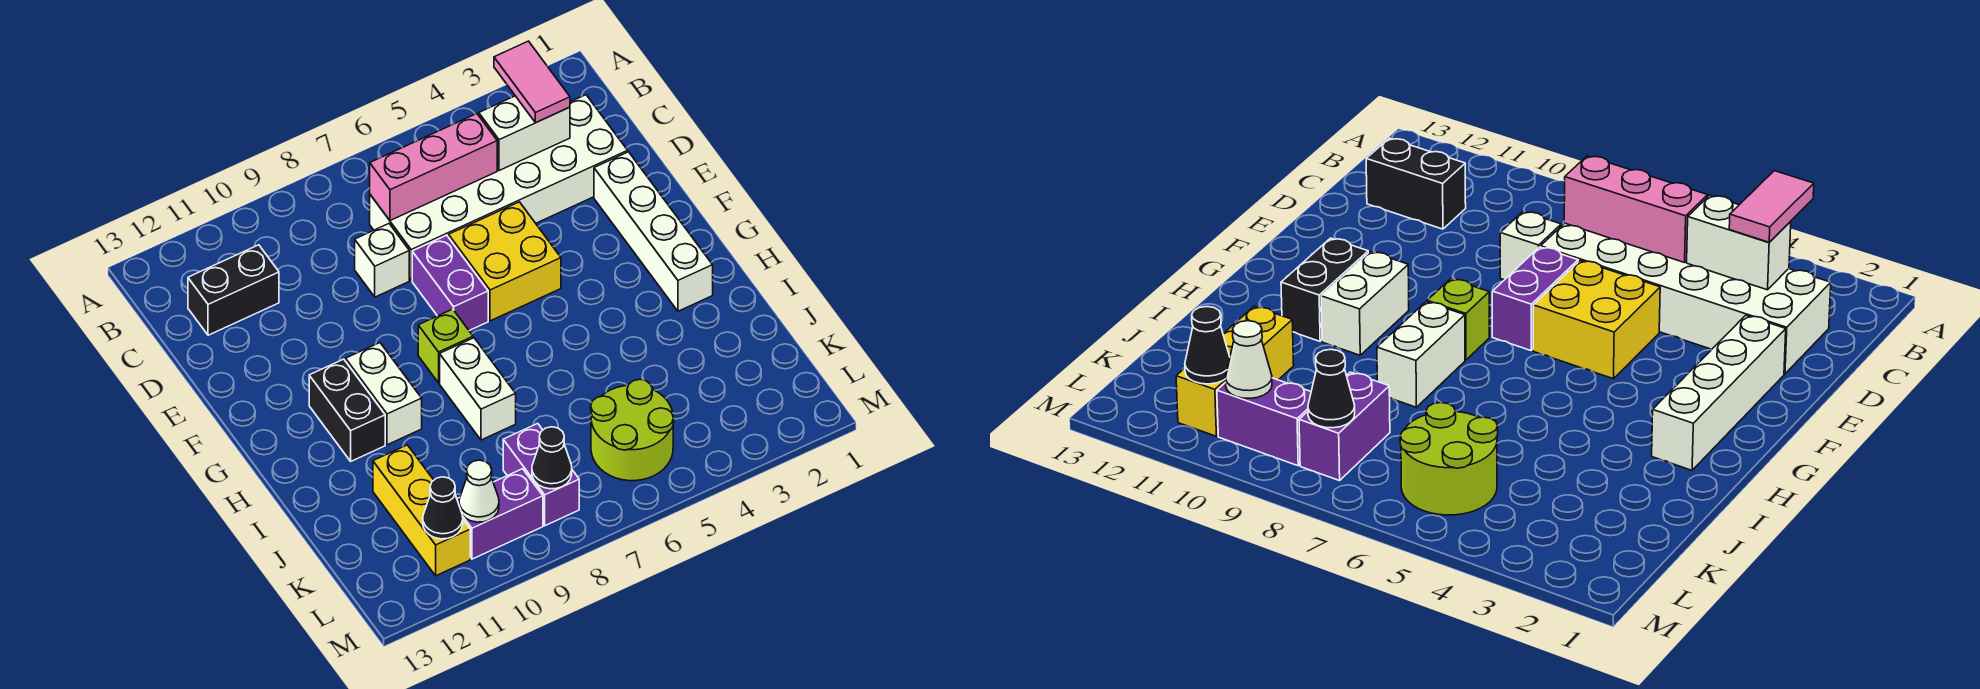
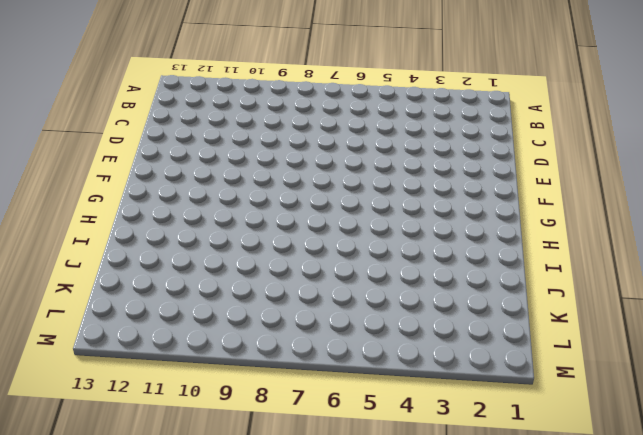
none -> white brick C2:D7 level 1
none -> black brick C11:C12 level 1
none -> white brick D8 level 1

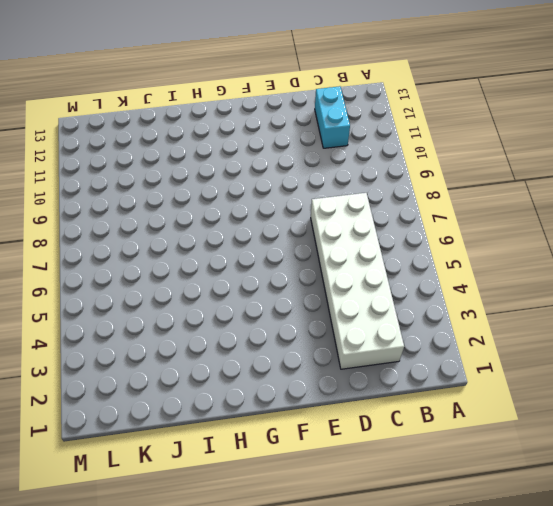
cyan brick C11:C12 level 1 -> black brick C11:C12 level 1
none -> white brick D8 level 1
none -> white brick E2:H2 level 1
none -> yellow brick E5:F6 level 1

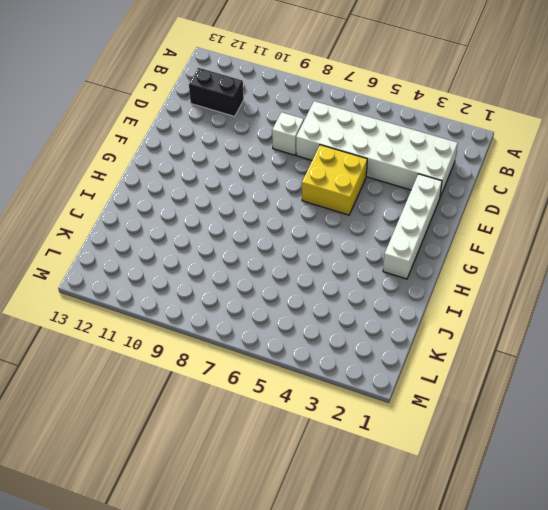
none -> purple brick E7:F7 level 1
none -> lime brick G8 level 1
none -> white brick G10:H10 level 1

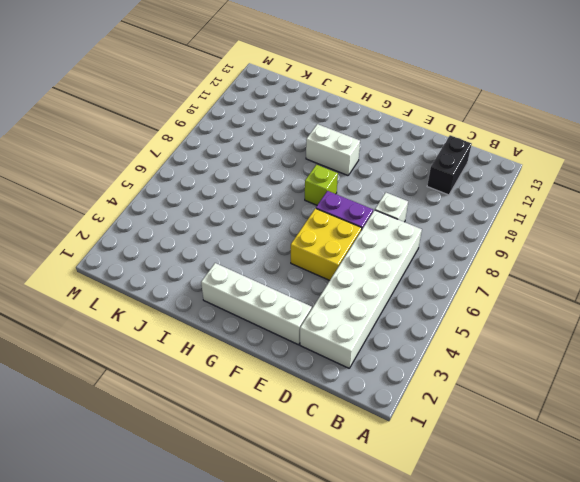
none -> black brick G11:H11 level 1
none -> white brick H8:I8 level 1
none -> yellow brick J11:L11 level 1

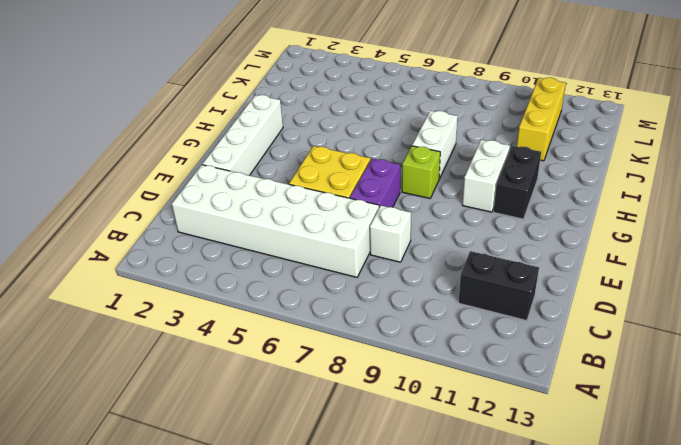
none -> lime round brick K5:L6 level 1
none -> purple brick K8:L8 level 1
none -> purple brick L9:L10 level 1

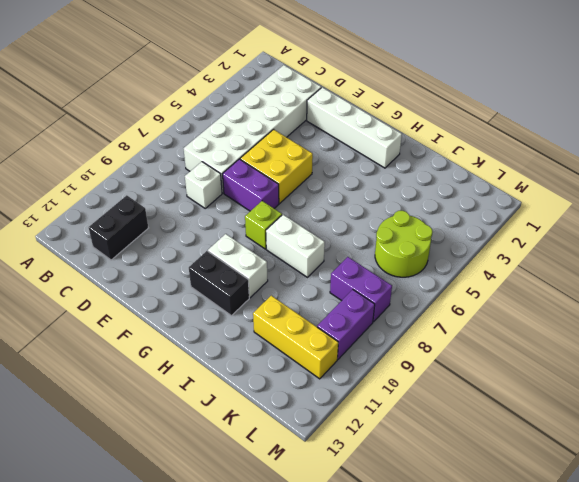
none -> white brick C3:C4 level 2
none -> pink brick C5:C7 level 2
none -> black cone L8 level 2

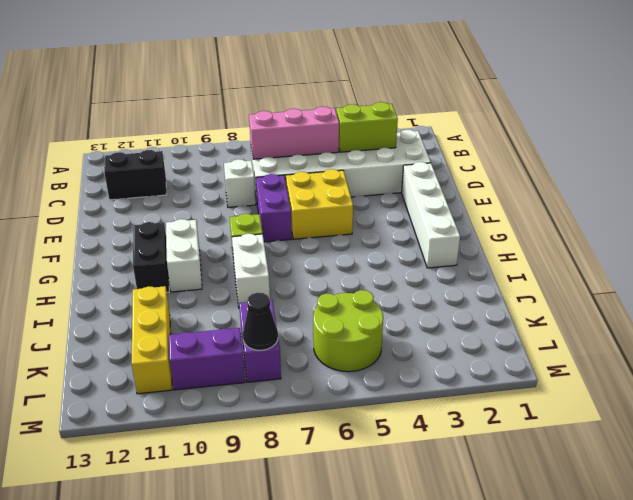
lime brick C3:C4 level 2 -> white brick C3:C4 level 2
none -> white cone L10 level 2
none -> black cone L11 level 2
none -> pink tile B3:C3 level 3

